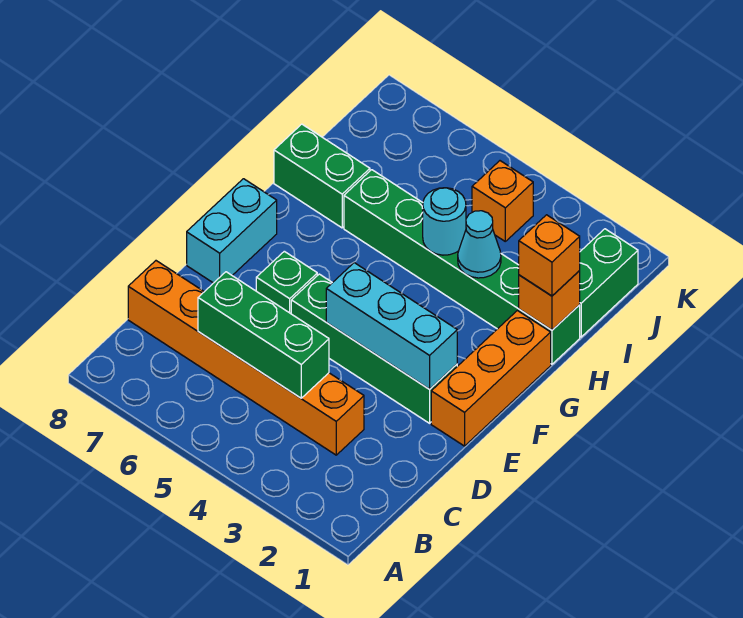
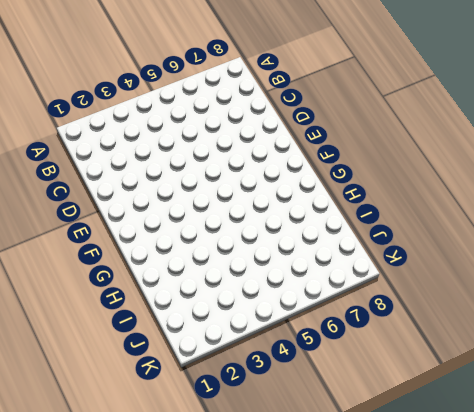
none -> orange brick C3:C8 level 1
none -> orange brick E1:G1 level 1
none -> green brick E2:E5 level 1

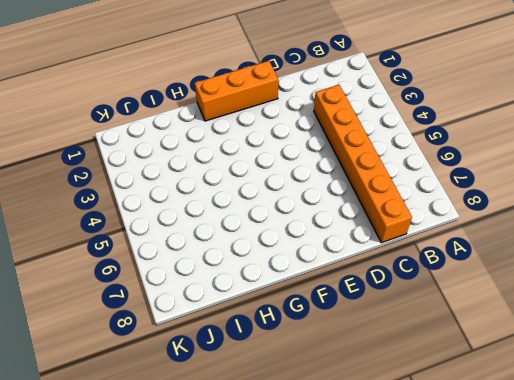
none -> green brick E2:E5 level 1
none -> green brick E6 level 1
none -> cyan brick E8:F8 level 1

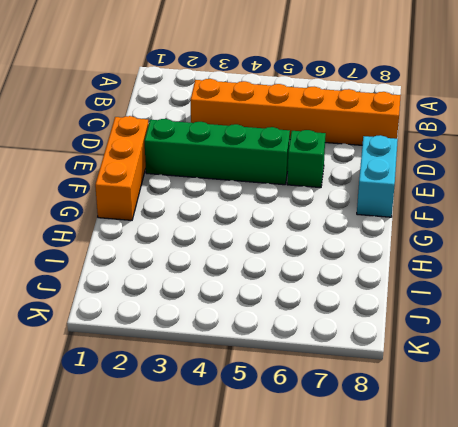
none -> green brick H1:H6 level 1
none -> green brick H7:H8 level 1
none -> green brick I1:J1 level 1

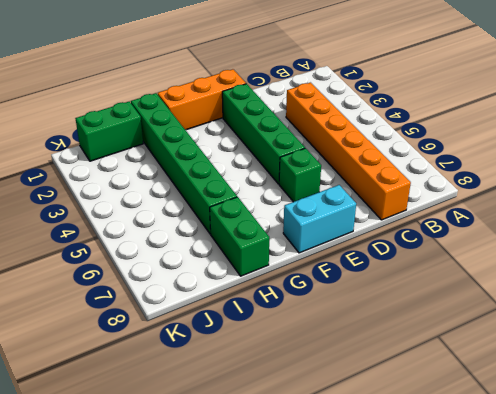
none -> orange brick J4 level 1
none -> green brick C4:C6 level 2
none -> cyan brick E2:E4 level 2

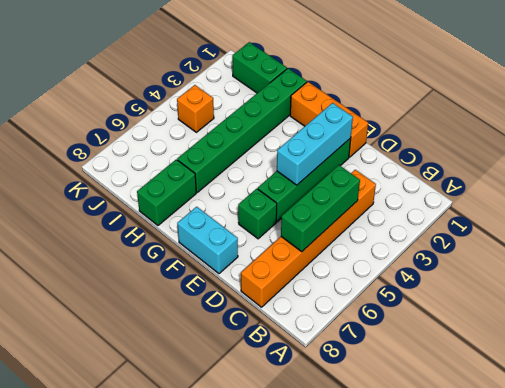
none -> orange brick H1 level 2
none -> cyan cone H3 level 2
none -> cyan round brick H4 level 2

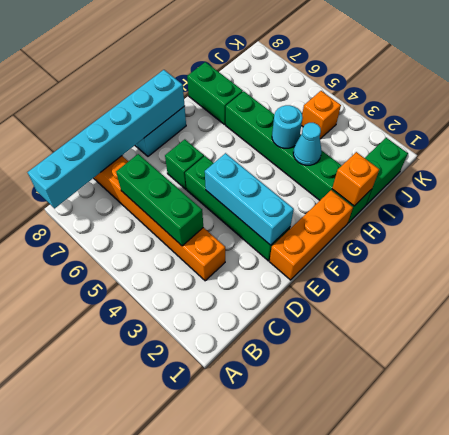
cyan brick A8:F8 level 2 -> none
none -> orange brick H1 level 3

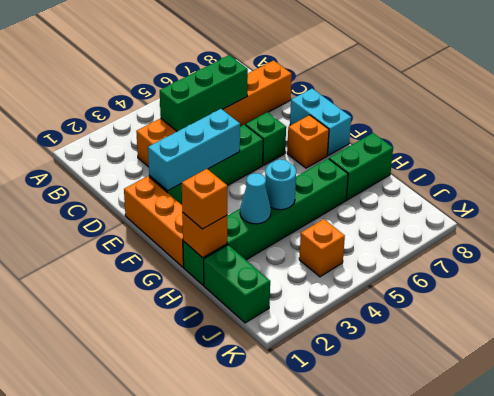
orange brick F7 level 1 -> none

